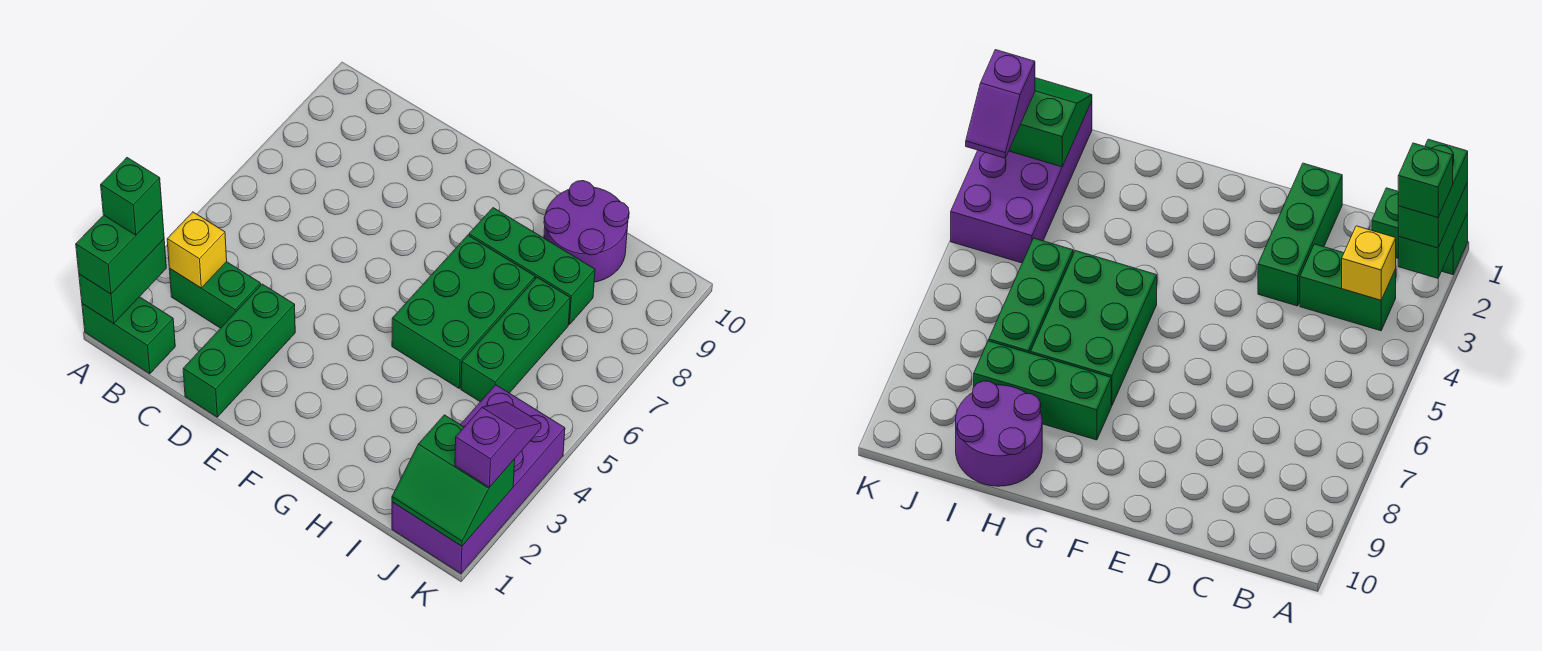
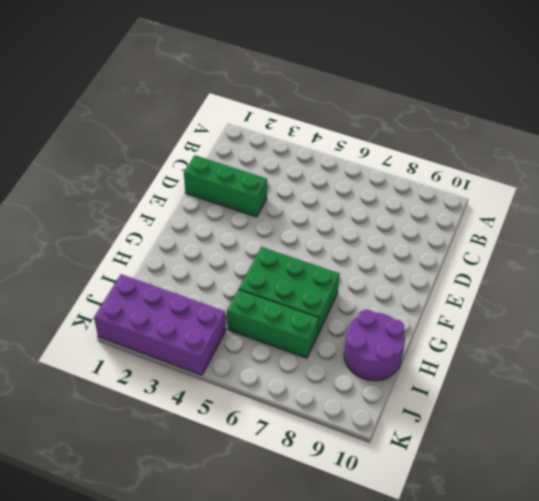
none -> green brick A1:B1 level 1
none -> green brick B3:C3 level 1
none -> green brick G8:I8 level 1

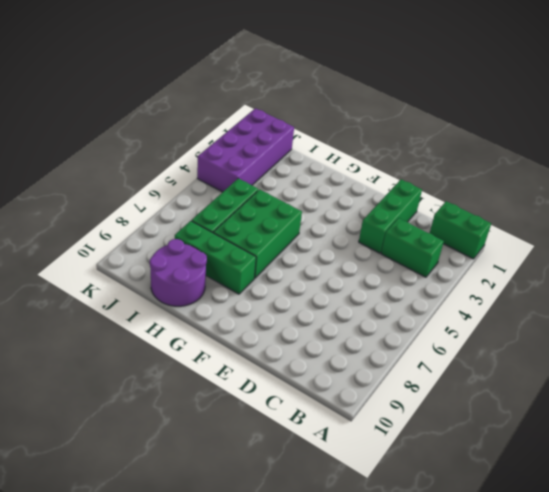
none -> green brick A1:A2 level 2
none -> yellow brick B3 level 2
none -> green slope J1:K2 level 2 top 2

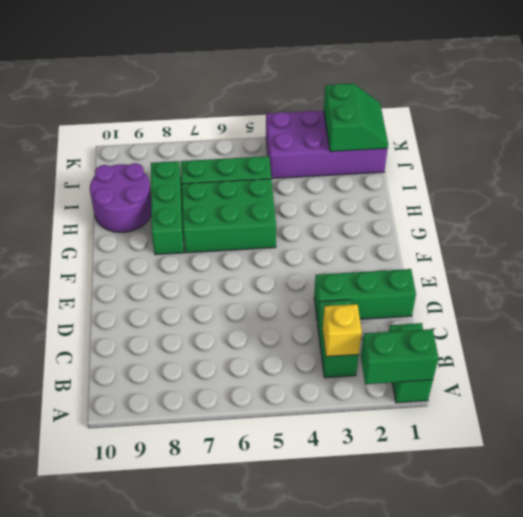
none -> green brick A1:A2 level 3
none -> purple slope K2:K3 level 3 top 2
none -> green brick A2 level 4

